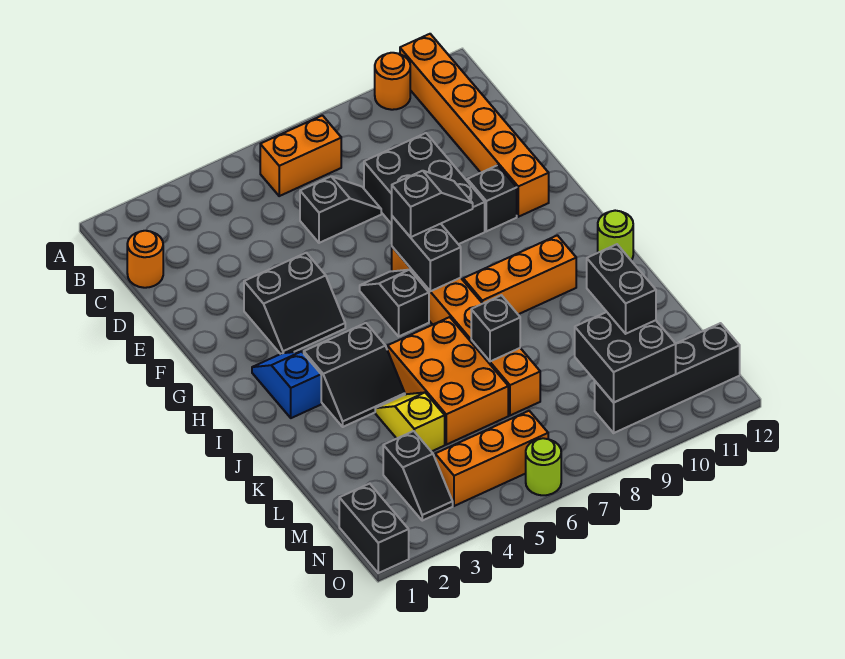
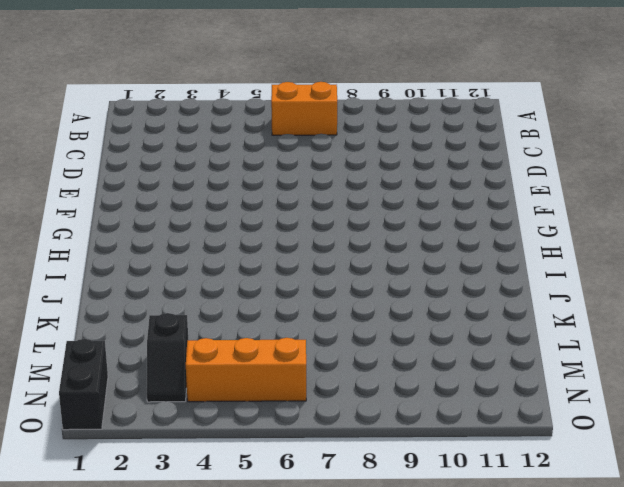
none -> orange round brick A10 level 1
none -> orange brick A11:F11 level 1
none -> orange round brick C1 level 1

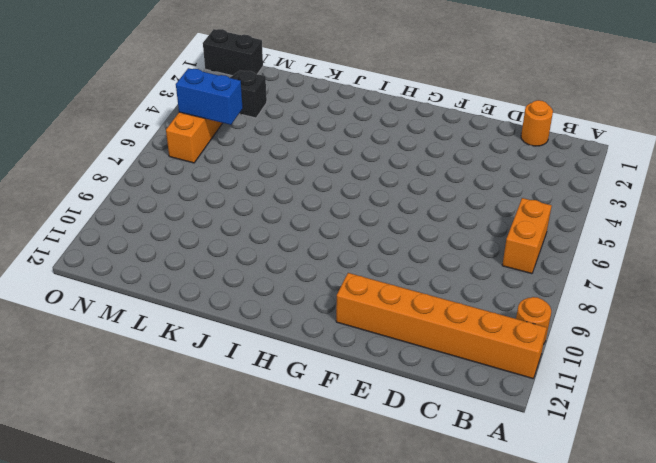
blue brick M5:N5 level 2 -> none
none -> black slope D6:D7 level 1 top 6
none -> black brick D8:F9 level 1
none -> black slope F3:G4 level 1 top F

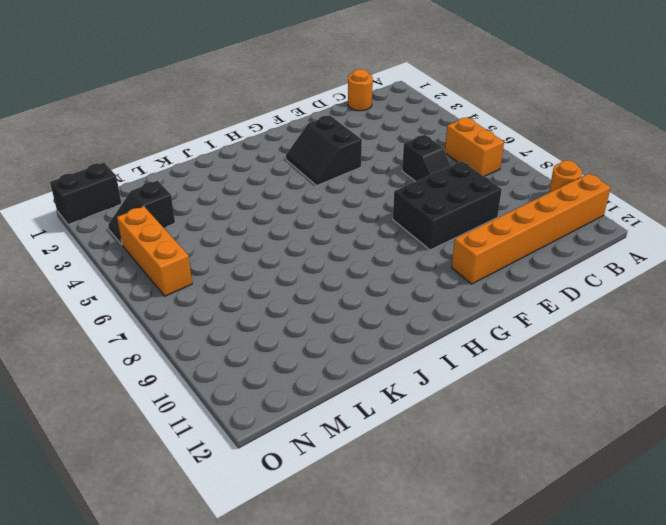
none -> black brick F10 level 1
none -> black slope G6:H6 level 1 top H
none -> orange brick G7:L7 level 1

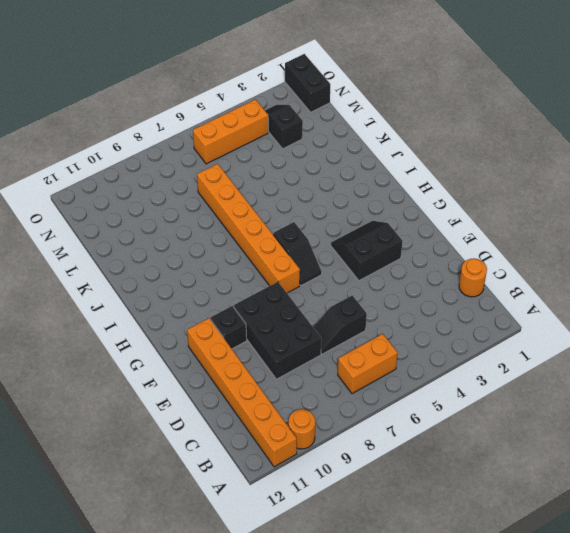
none -> blue slope H2:I2 level 1 top I
none -> black slope I3:J4 level 1 top I
none -> orange brick I8:I10 level 1

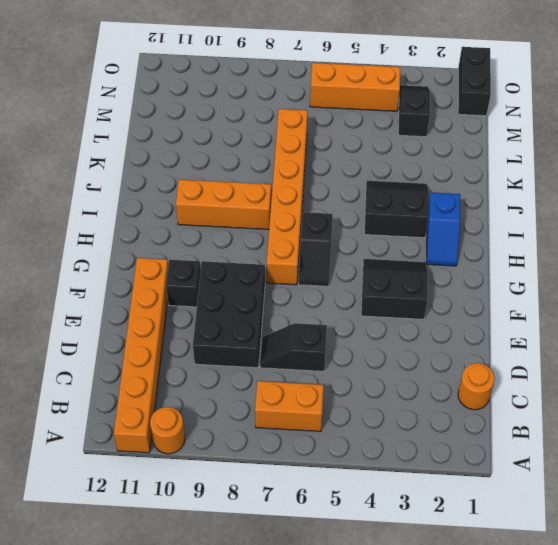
none -> lime round brick I12 level 1
none -> orange brick J5:L6 level 1
none -> yellow slope K4:L4 level 1 top L

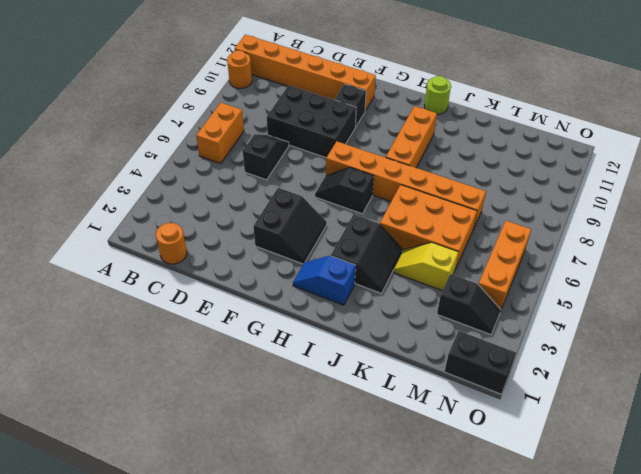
none -> black brick N9:N12 level 1
none -> lime round brick O6 level 1
none -> black brick G7:H7 level 2

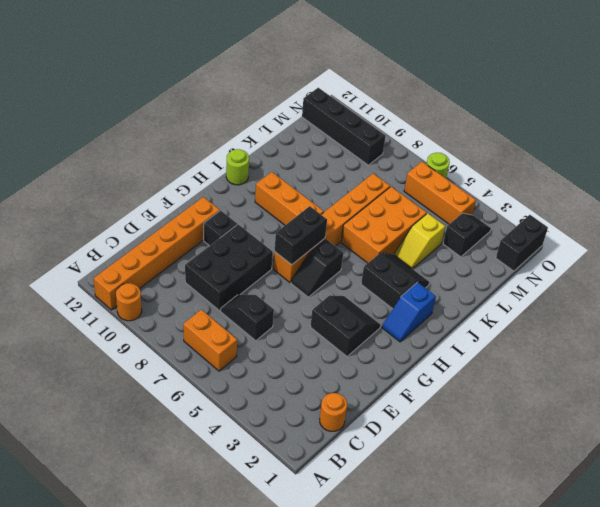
none -> black brick K7 level 2
none -> black brick M9:N10 level 2
none -> black slope G7:G8 level 3 top 7

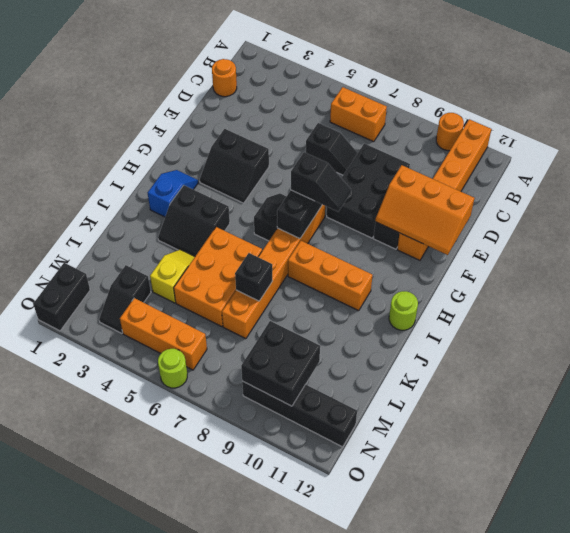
orange slope E10:F12 level 2 top E -> none
none -> black brick L10:M10 level 3

